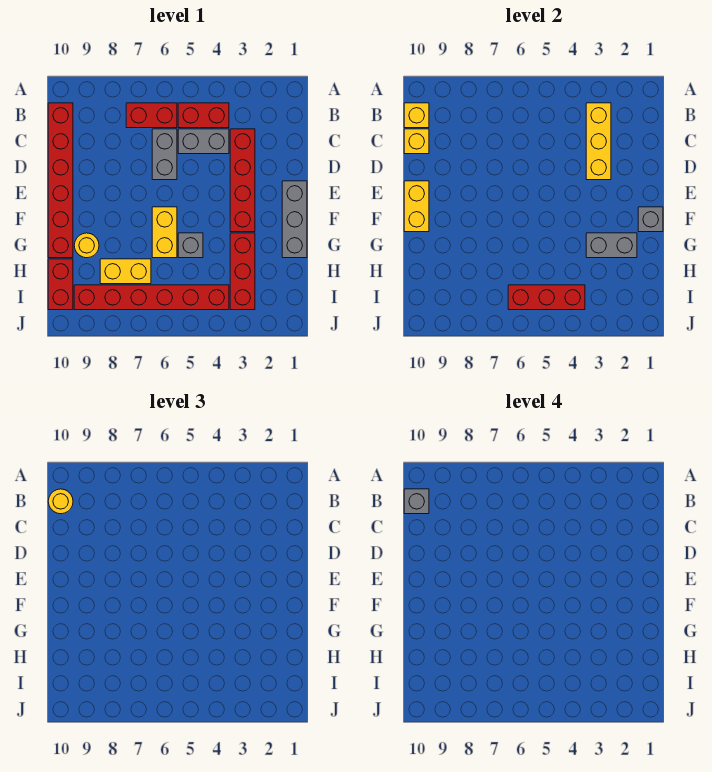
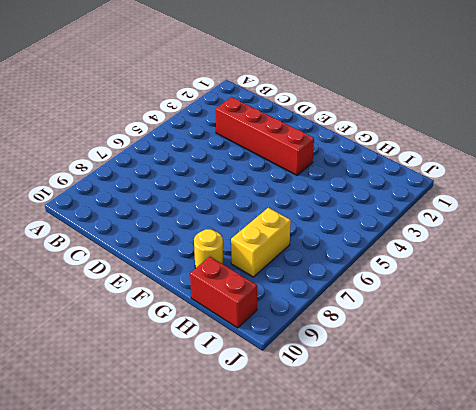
none -> red brick B4:B5 level 1
none -> red brick B6:B7 level 1
none -> red brick B10:G10 level 1

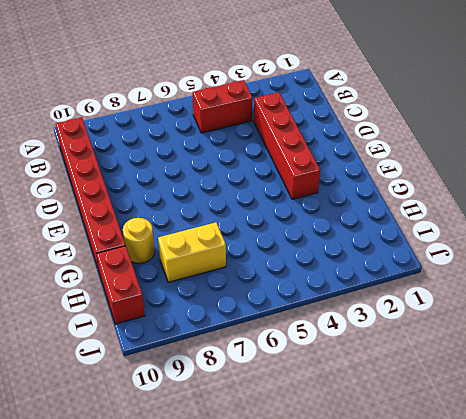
none -> red brick B6:B7 level 1
none -> grey brick C4:C5 level 1
none -> grey brick C6:D6 level 1

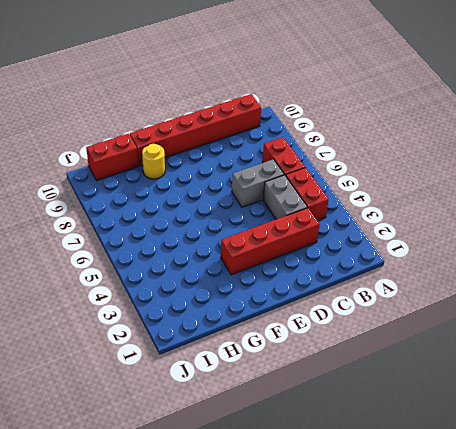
none -> grey brick E1:G1 level 1
none -> yellow brick F6:G6 level 1
none -> red brick G3:I3 level 1

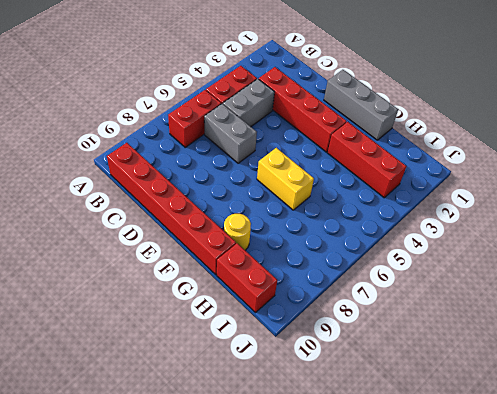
none -> grey brick G5 level 1
none -> yellow brick H7:H8 level 1
none -> red brick I4:I9 level 1

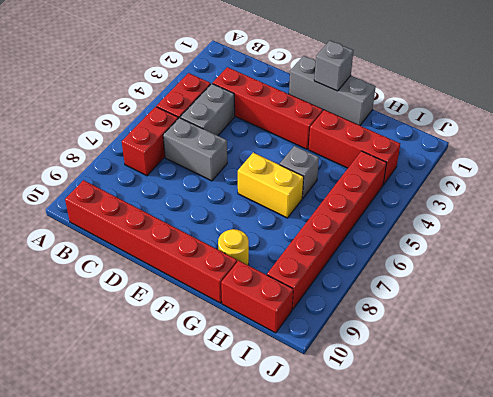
none -> yellow brick H7:H8 level 1
none -> yellow brick B3:D3 level 2
none -> yellow brick B10 level 2

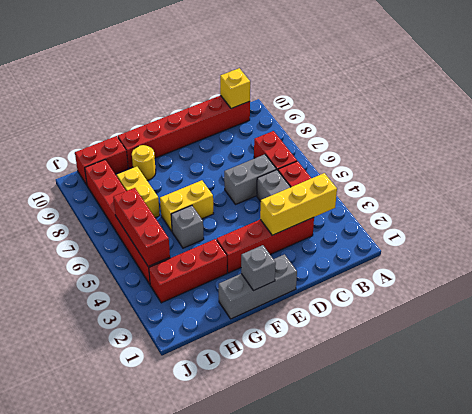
none -> yellow brick C10 level 2
none -> yellow brick E10:F10 level 2
none -> grey brick G2:G3 level 2

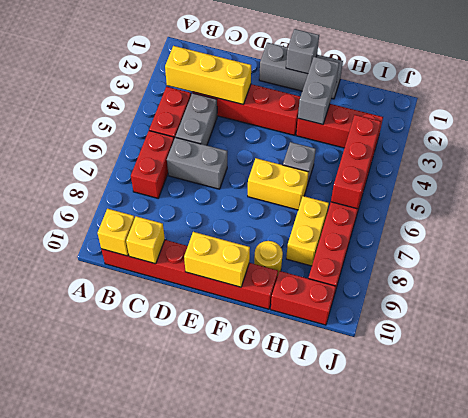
none -> yellow round brick B10 level 3
none -> grey brick B10 level 4

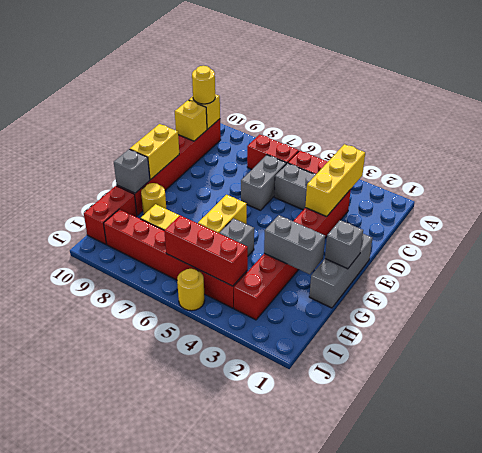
grey brick G10 level 2 -> grey brick B10 level 4
yellow round brick J5 level 1 -> none

